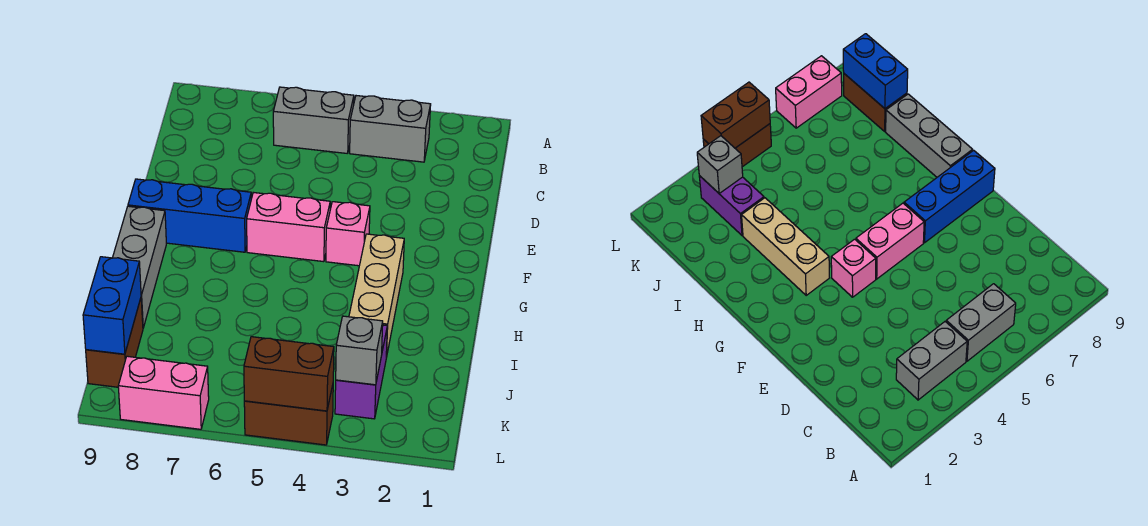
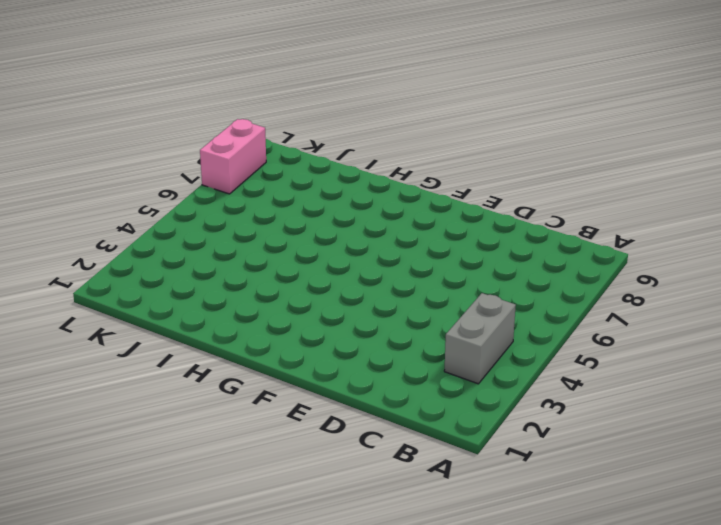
none -> grey brick B5:B6 level 1
none -> pink brick F4 level 1
none -> pink brick F5:F6 level 1

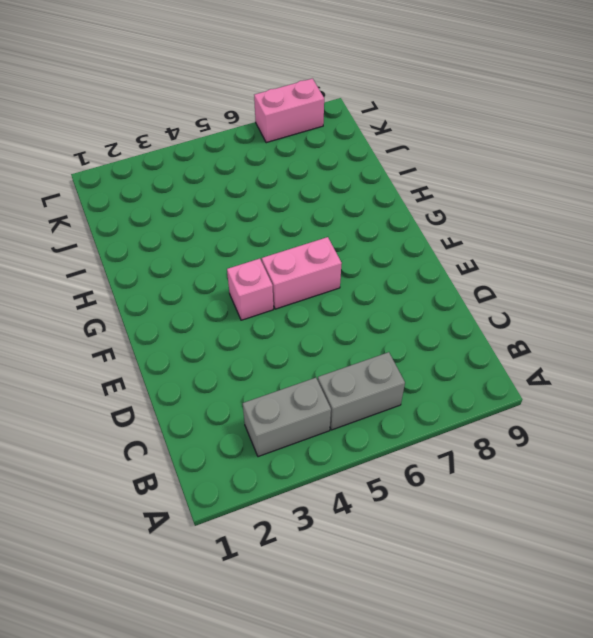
none -> blue brick F7:F9 level 1
none -> tan brick G3:I3 level 1
none -> grey brick G9:I9 level 1

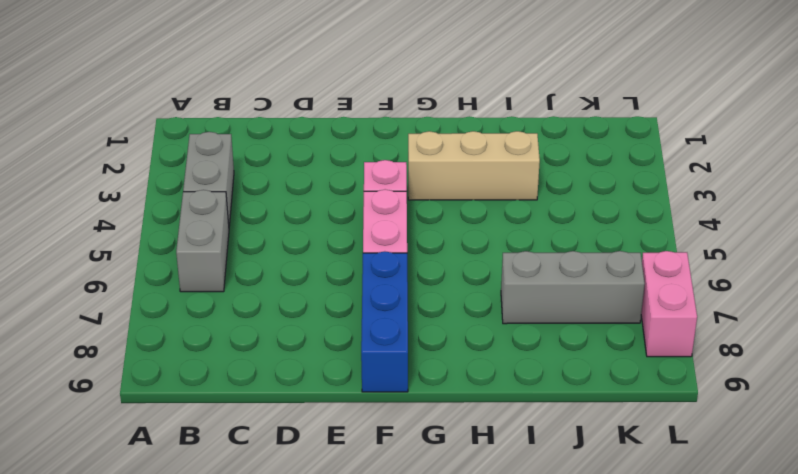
grey brick I7:K7 level 1 -> grey brick G9:I9 level 1
none -> purple brick J3:K3 level 1
none -> brown brick J9:K9 level 1
none -> brown brick L4:L5 level 1

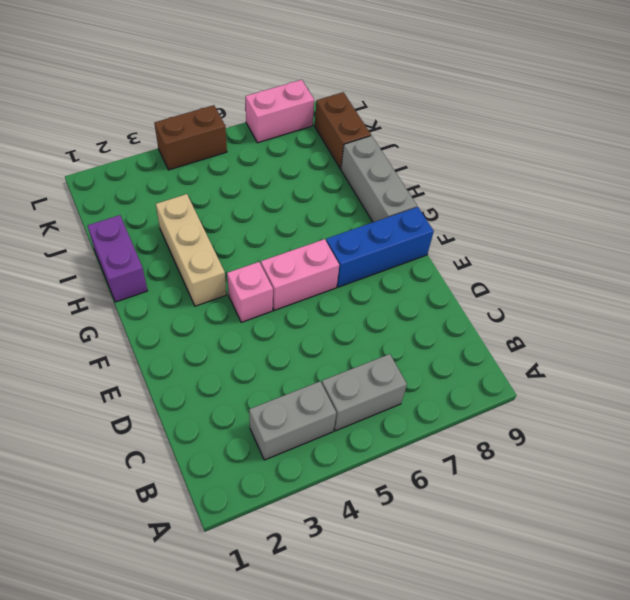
purple brick H1:I1 level 1 -> purple brick J3:K3 level 1
none -> blue brick J9:K9 level 2
none -> grey brick K3 level 2
none -> brown brick L4:L5 level 2

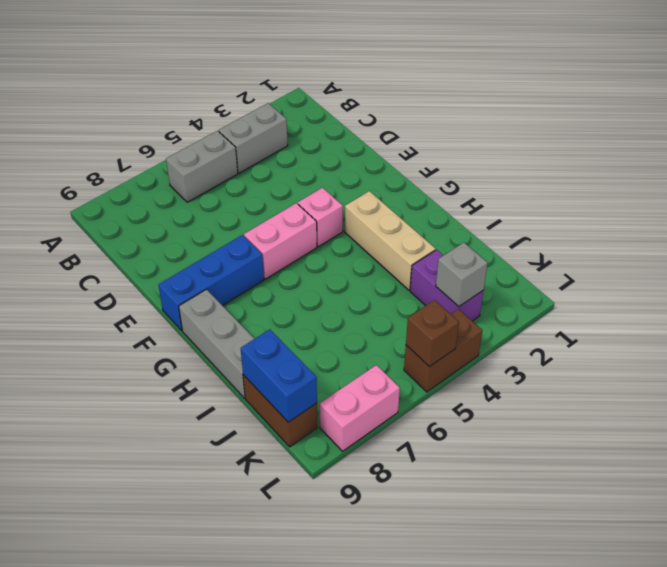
brown brick L5 level 2 -> brown brick L4:L5 level 2

